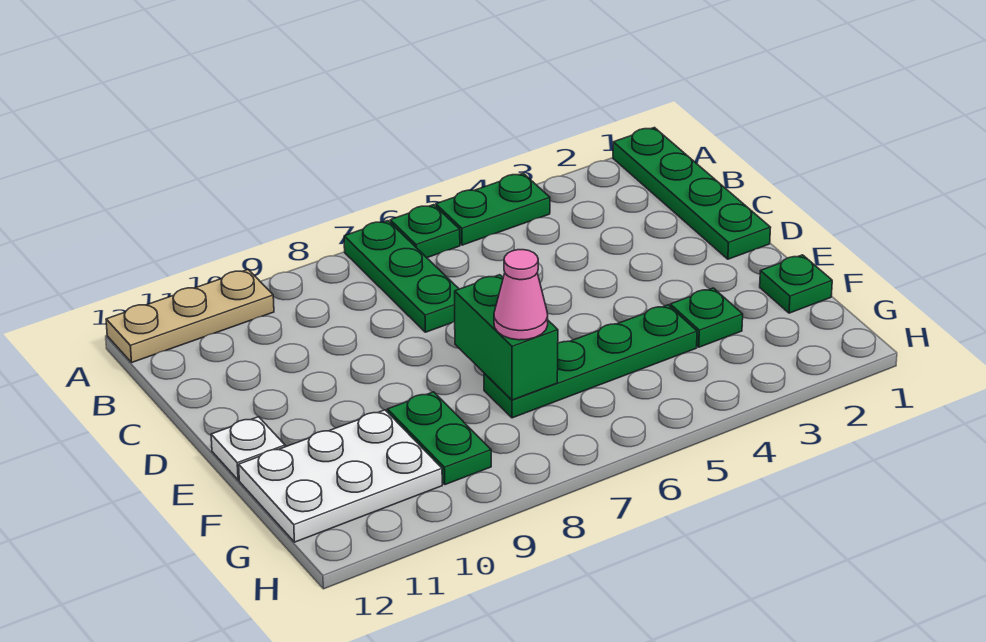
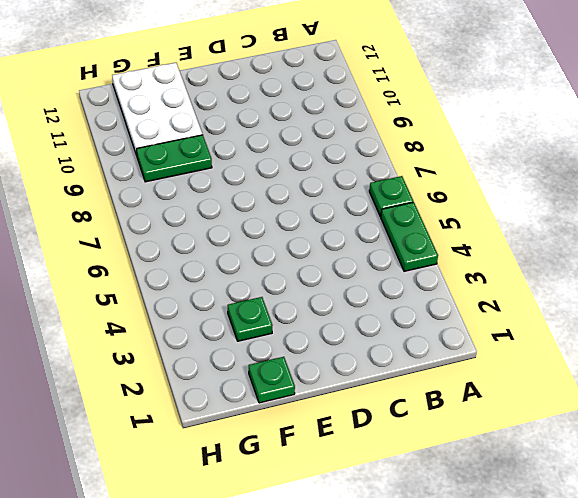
none -> green plate A1:D1 level 1
none -> green plate A7:C7 level 1
none -> tan plate A10:A12 level 1

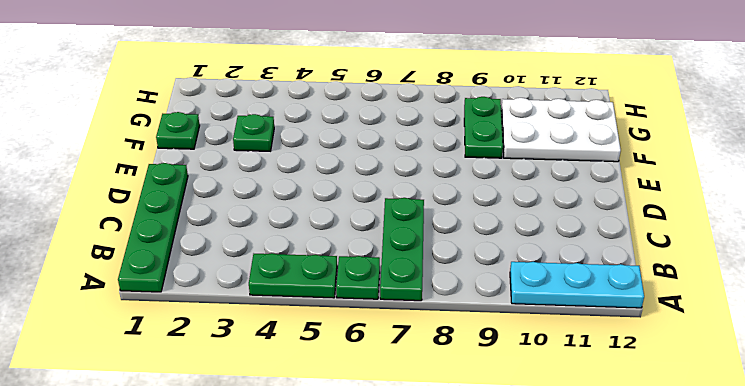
cyan plate A10:A12 level 1 -> tan plate A10:A12 level 1
none -> white plate E12 level 1
none -> green plate F4:F7 level 1
none -> green brick E7:F7 level 2

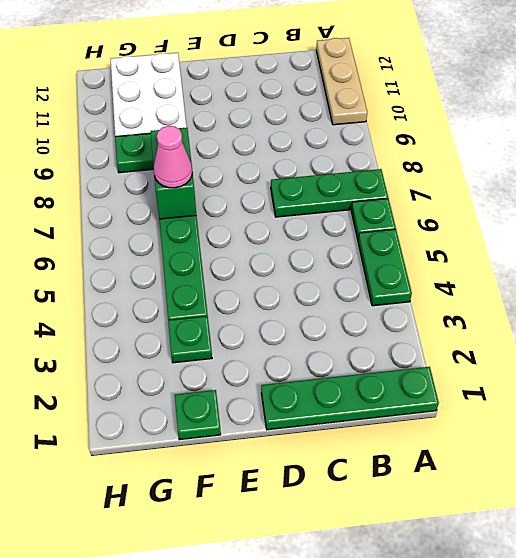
green brick F7:F8 level 2 -> green brick E7:F7 level 2
none -> white plate E12 level 1

